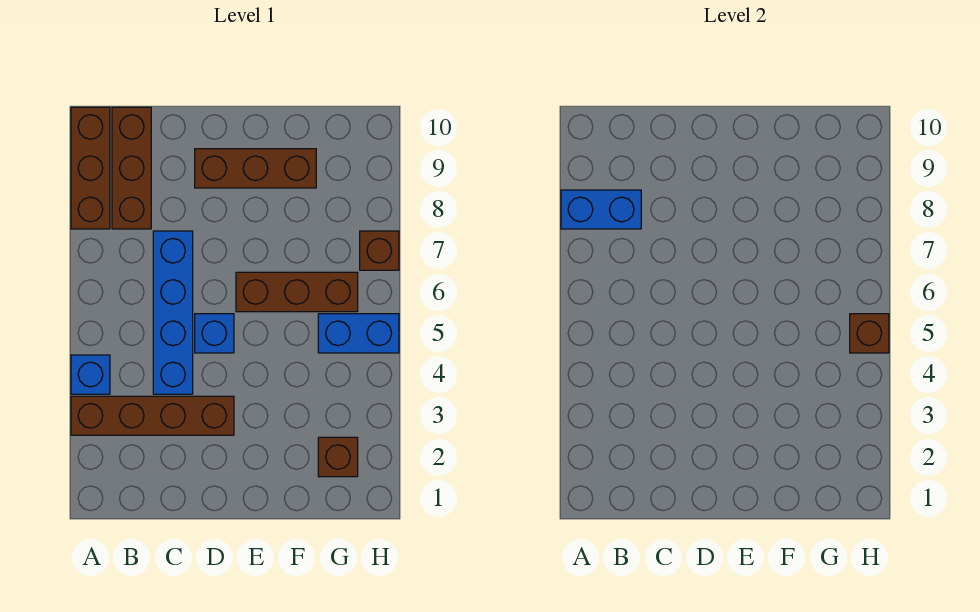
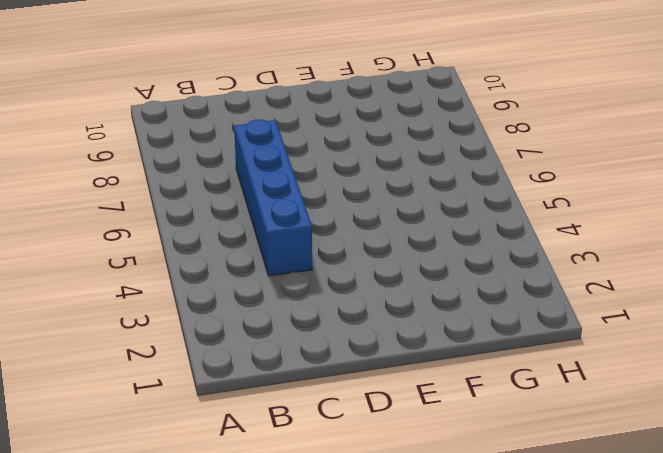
none -> brown brick A3:D3 level 1
none -> blue brick A4 level 1
none -> brown brick A8:A10 level 1

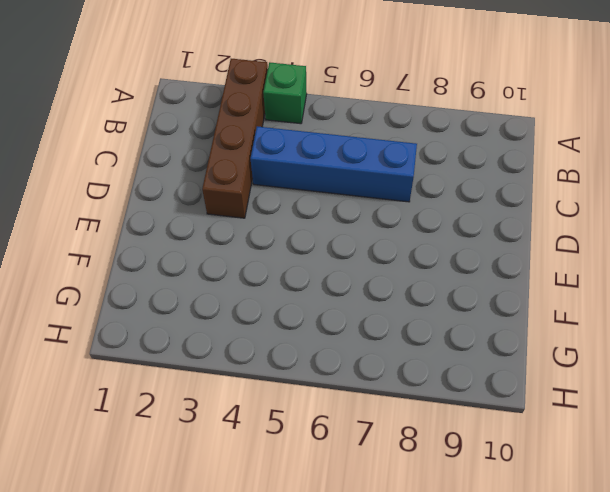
green brick A4 level 1 -> blue brick A4 level 1
none -> brown brick A8:A10 level 1
none -> brown brick B8:B10 level 1
none -> blue brick D5 level 1

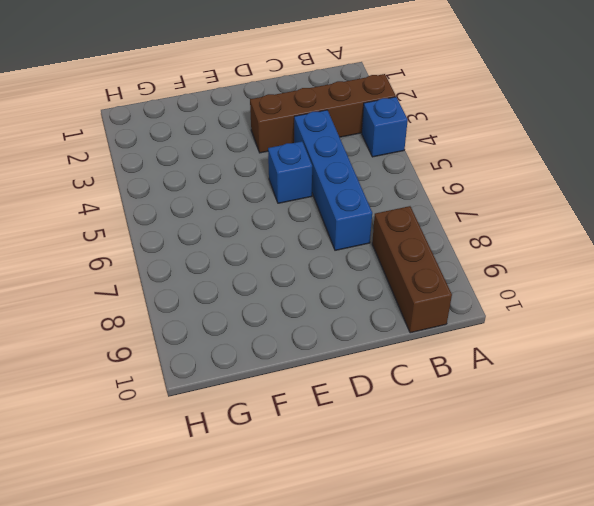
none -> brown brick A8:A10 level 1
none -> brown brick D9:F9 level 1
none -> brown brick E6:G6 level 1

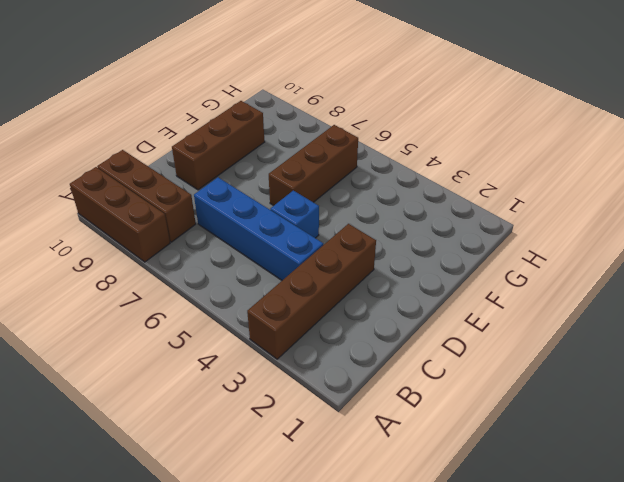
none -> blue brick A4 level 1
none -> brown brick G2 level 1
none -> blue brick G5:H5 level 1

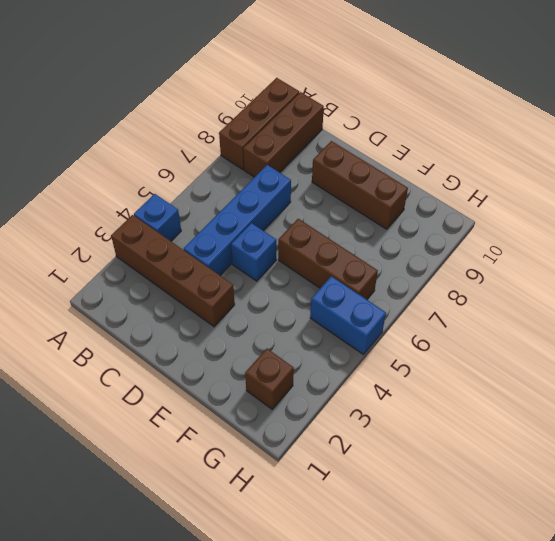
none -> brown brick H7 level 1
none -> blue brick A8:B8 level 2
none -> brown brick H5 level 2

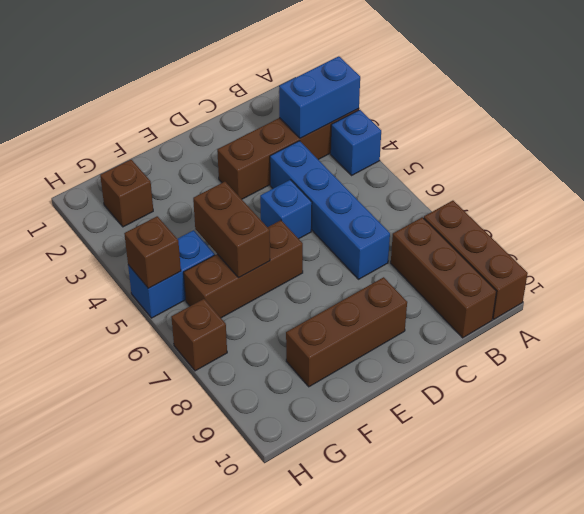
blue brick A3:B3 level 2 -> blue brick A8:B8 level 2
brown brick F5:F6 level 2 -> none

